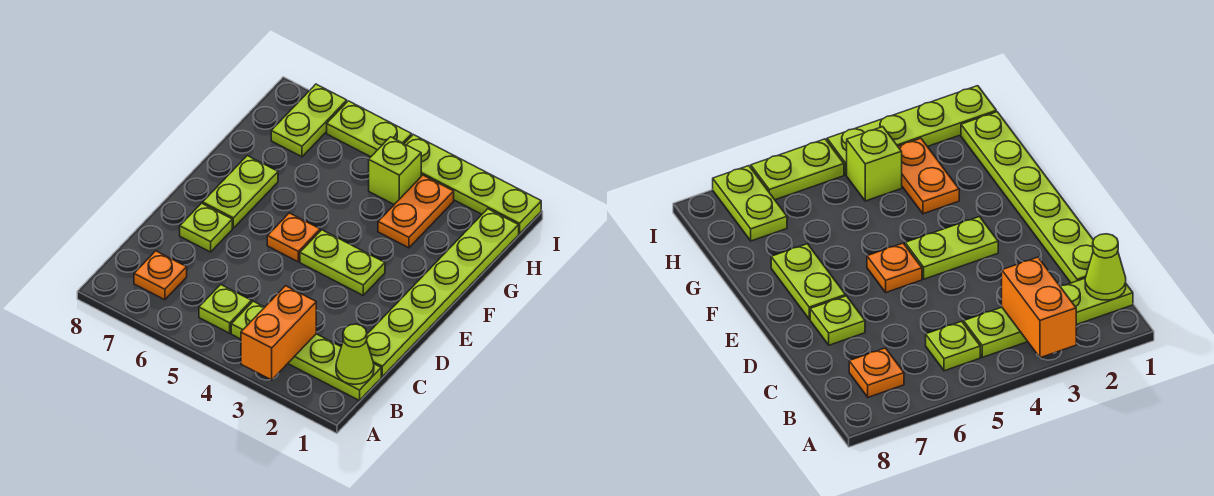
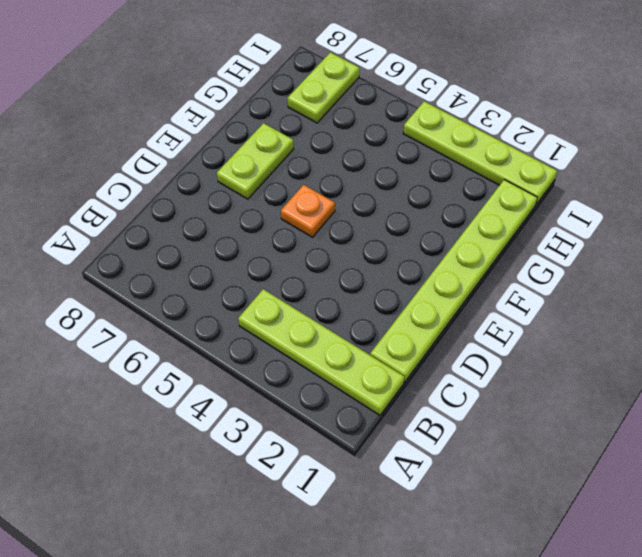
none -> lime plate B5 level 1
none -> orange plate B7 level 1
none -> lime plate D7 level 1

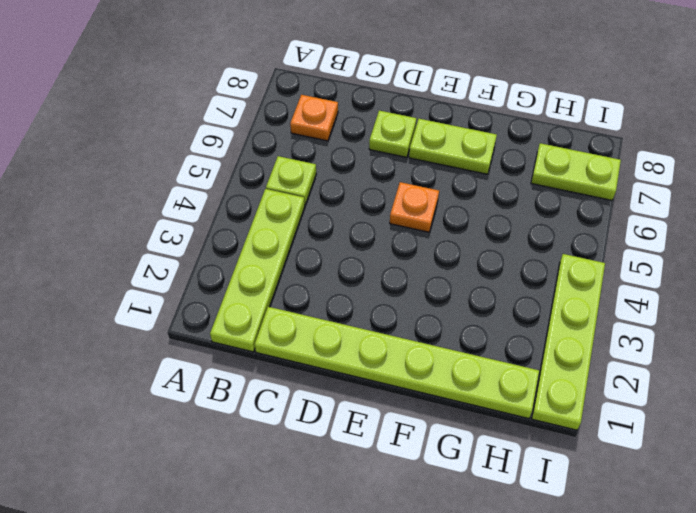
none -> lime plate E3:E4 level 1
none -> orange plate G3:H3 level 1
none -> lime brick H4 level 1

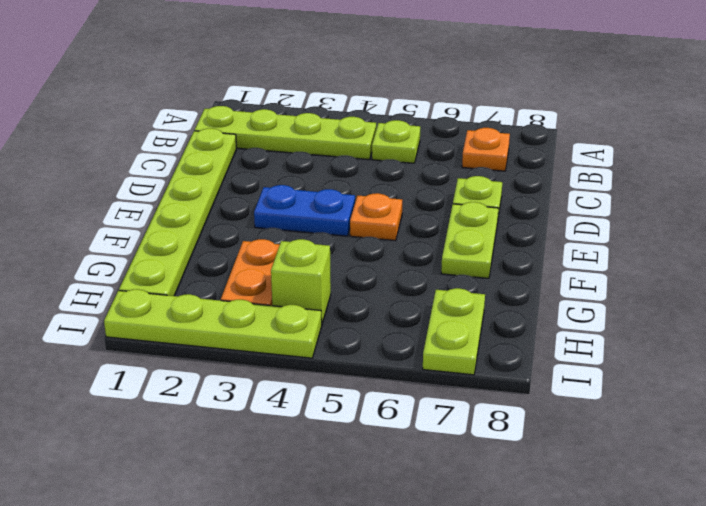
blue plate E3:E4 level 1 -> lime plate E3:E4 level 1
none -> lime plate I5:I6 level 1
none -> orange brick A3:B3 level 2
none -> lime cone B1 level 2

